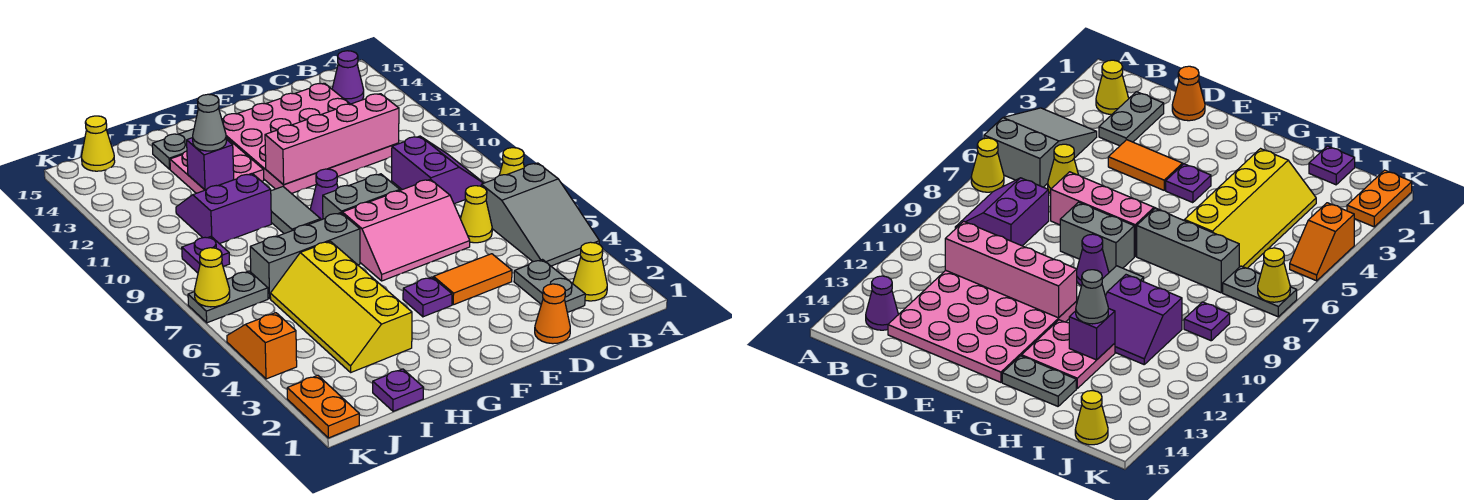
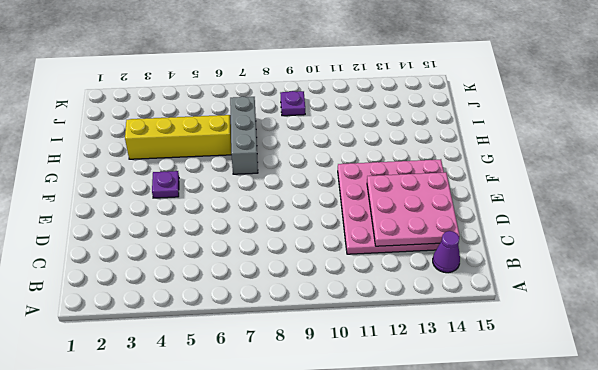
pink plate C12:E14 level 2 -> none
none -> grey slope A4:B6 level 1 top 6
none -> yellow cone A7 level 1
none -> yellow cone B2 level 1
none -> purple slope B8:C9 level 1 top C

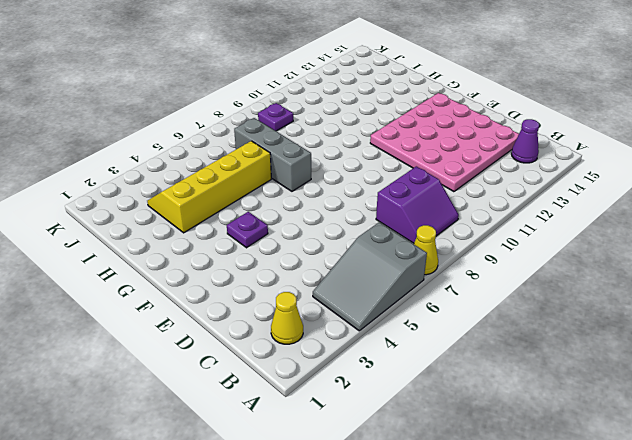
none -> grey plate C2:C3 level 1
none -> yellow cone C6 level 1
none -> orange cone D1 level 1
none -> orange tile D4:E4 level 1

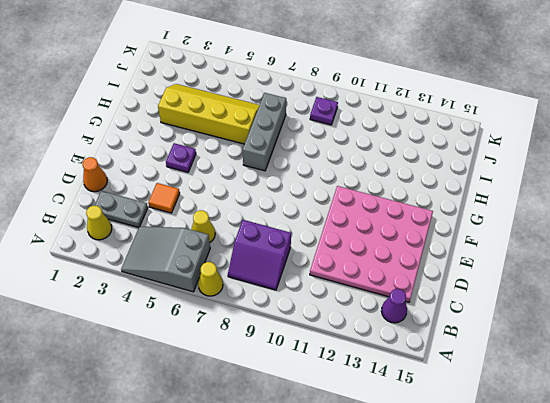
orange tile D4 level 1 -> orange tile D4:E4 level 1
none -> pink slope D6:F7 level 1 top 7
none -> grey brick E8:F8 level 1
none -> purple cone F9 level 1
none -> grey tile G9:G10 level 1

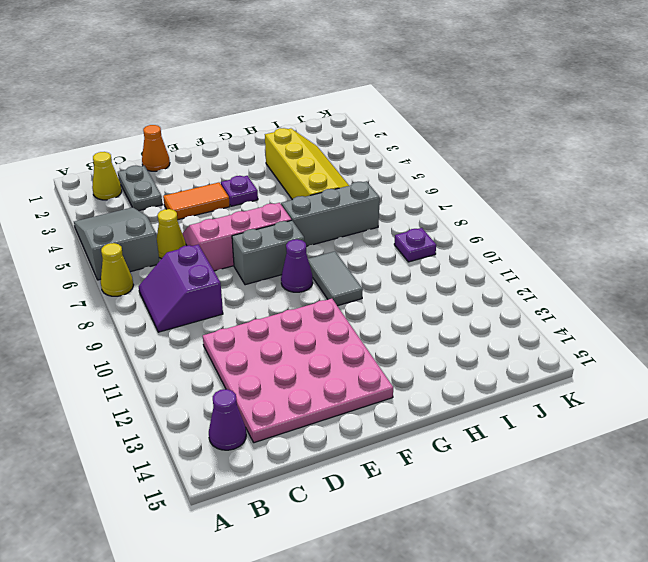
none -> pink plate G12:H13 level 1
none -> grey plate G14:H14 level 1
none -> purple slope H10:I11 level 1 top 10
none -> purple plate I1 level 1

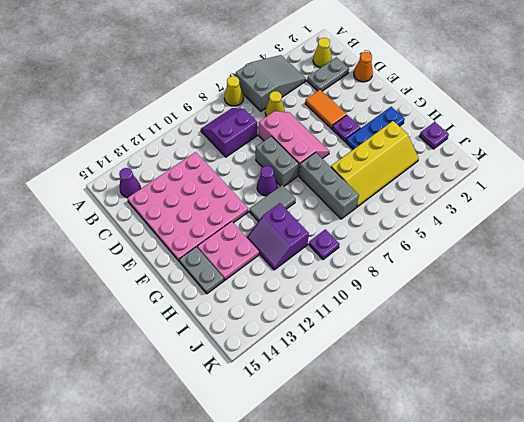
blue plate G2:G4 level 1 -> none
none -> grey plate J7:K7 level 1
none -> yellow cone J15 level 1
none -> orange plate K1:K2 level 1
none -> orange slope K4:K5 level 1 top 4

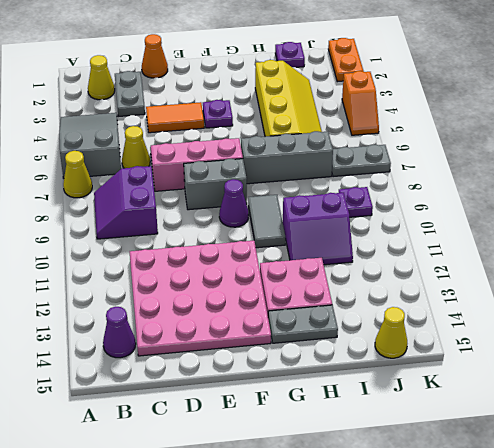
none -> pink brick C11:F11 level 2
none -> purple brick H12 level 2
none -> yellow cone K7 level 2
none -> grey cone H12 level 3

